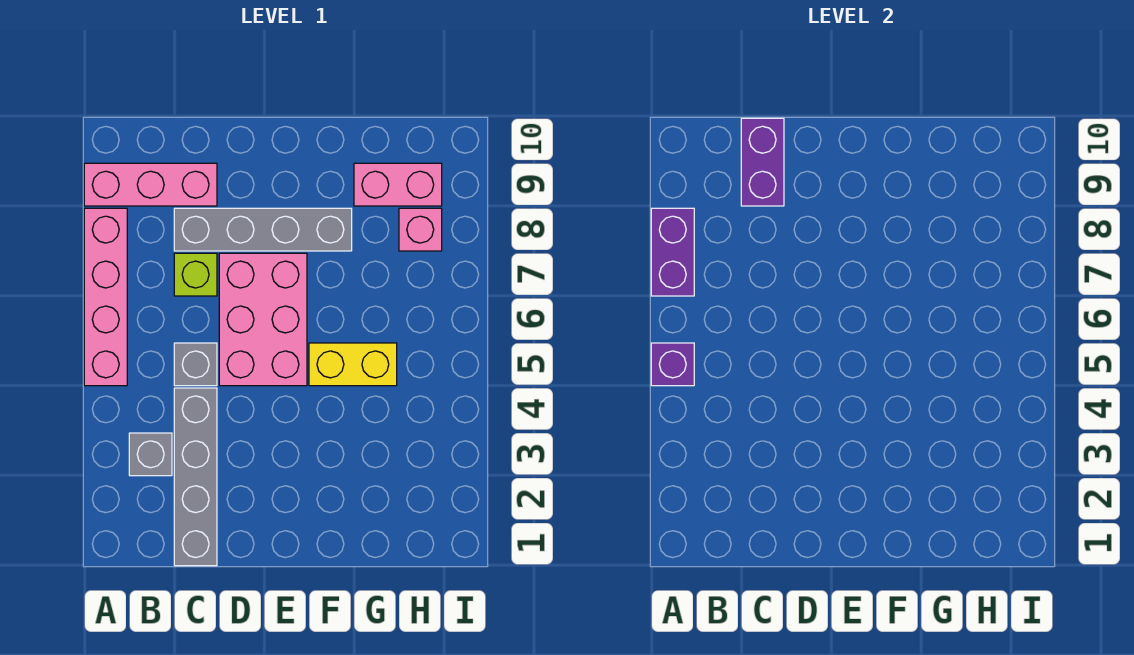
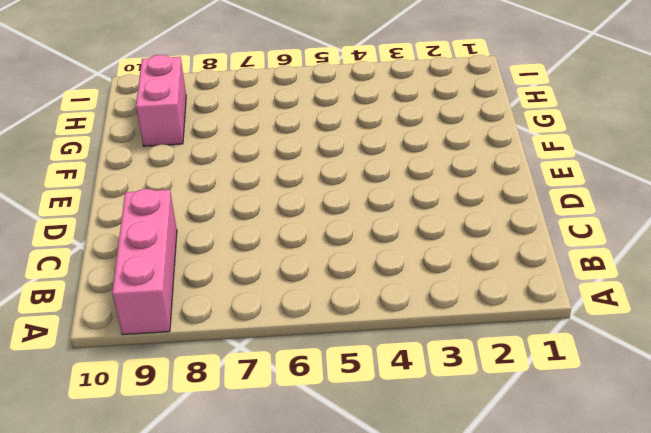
none -> pink brick A5:A8 level 1
none -> grey brick B3 level 1
none -> grey brick C1:C4 level 1

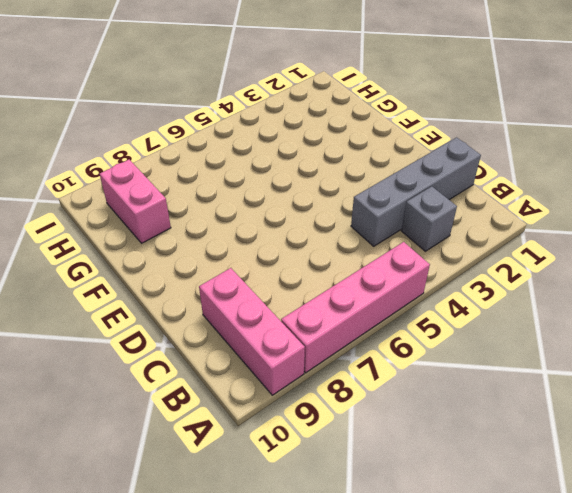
none -> grey brick C5 level 1
none -> lime brick C7 level 1
none -> grey brick C8:F8 level 1

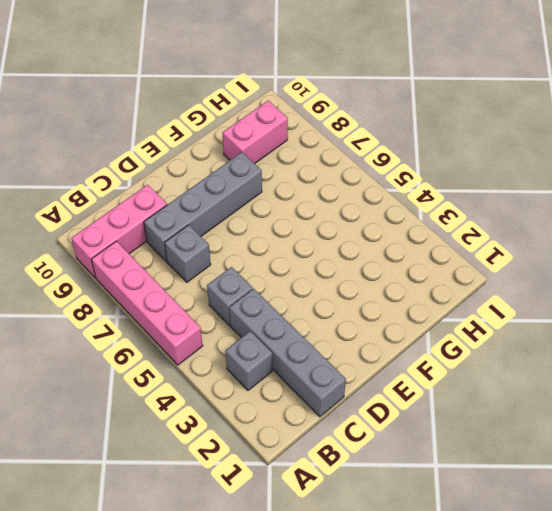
grey brick C7 level 1 -> lime brick C7 level 1
none -> pink brick D5:E7 level 1
none -> yellow brick F5:G5 level 1
none -> pink brick H8 level 1

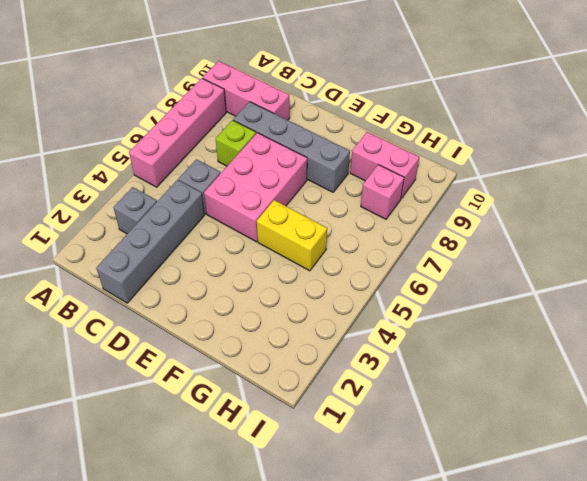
none -> purple brick A5 level 2
none -> purple brick A7:A8 level 2
none -> purple brick C9:C10 level 2

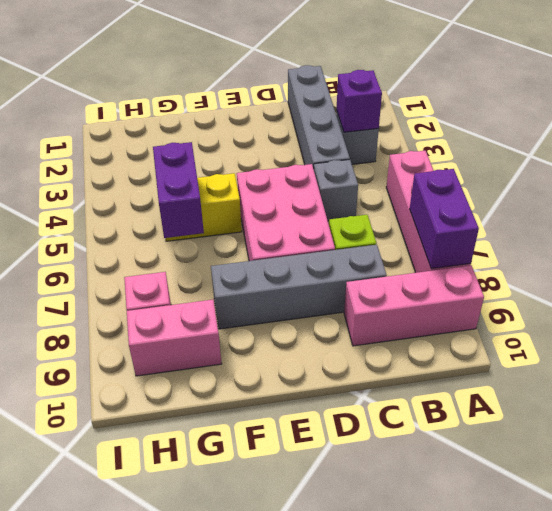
purple brick B3 level 2 -> purple brick A5 level 2
purple brick G5:G6 level 2 -> purple brick C9:C10 level 2

